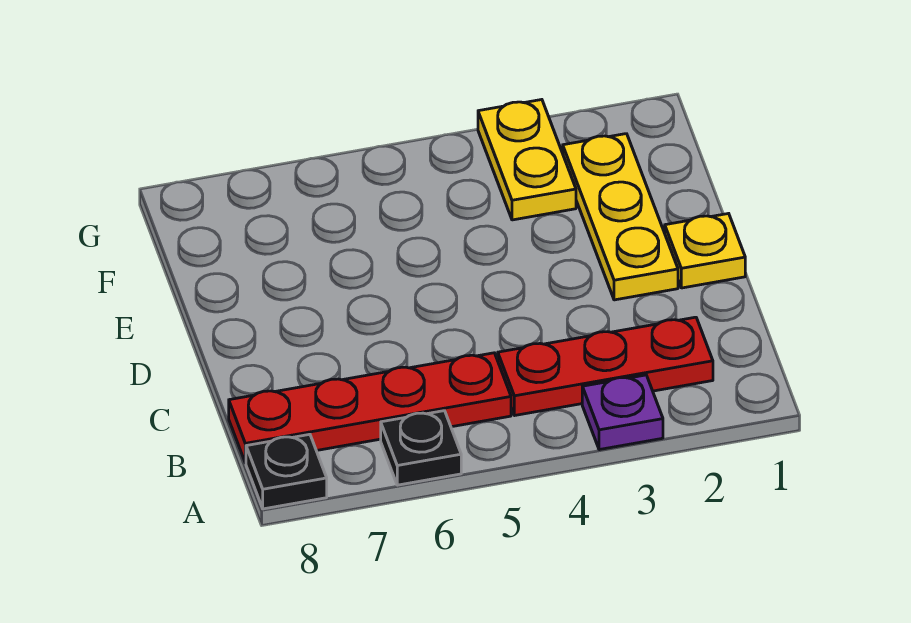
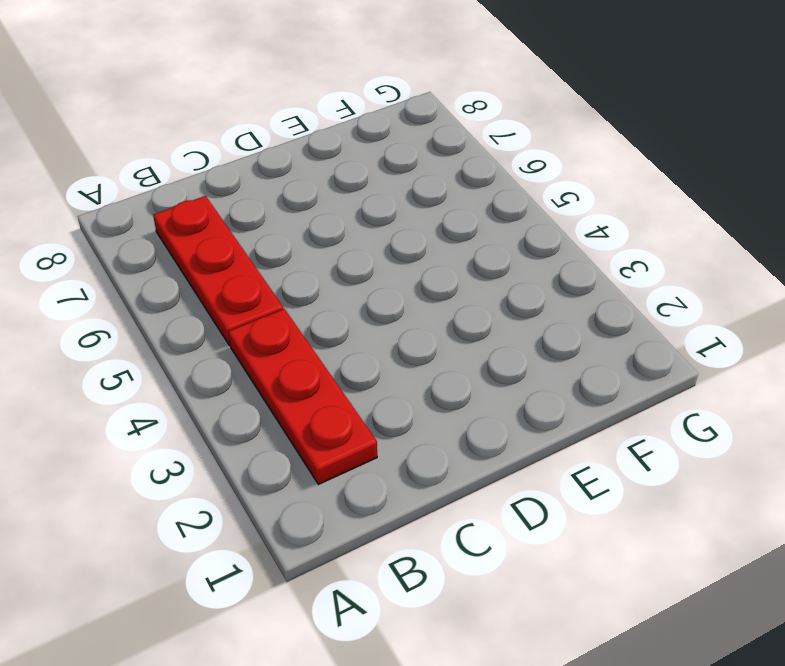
red plate B5:B7 level 1 -> red plate B5:B8 level 1
none -> purple plate A3 level 1
none -> black plate A6 level 1

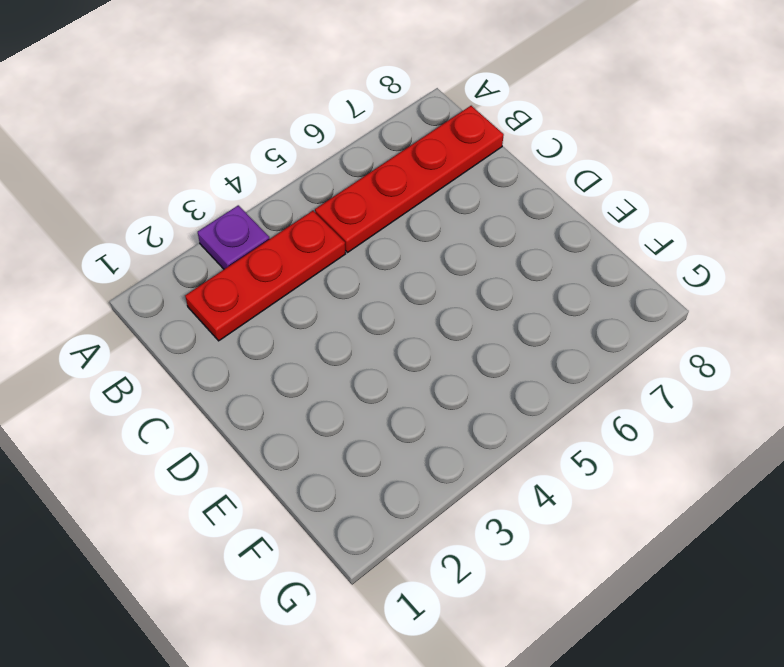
none -> black plate A6 level 1
none -> black plate A8 level 1

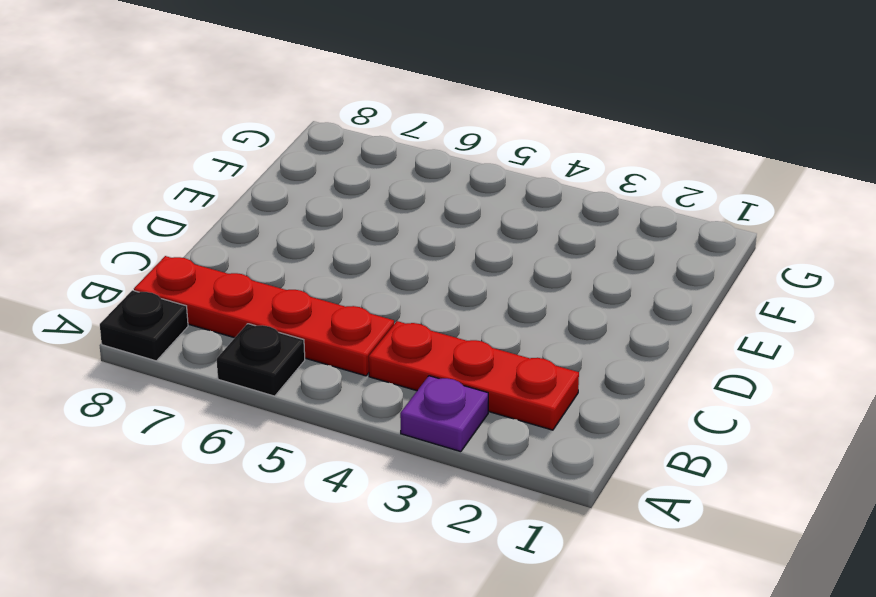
none -> yellow plate D1 level 1
none -> yellow plate D2:F2 level 1

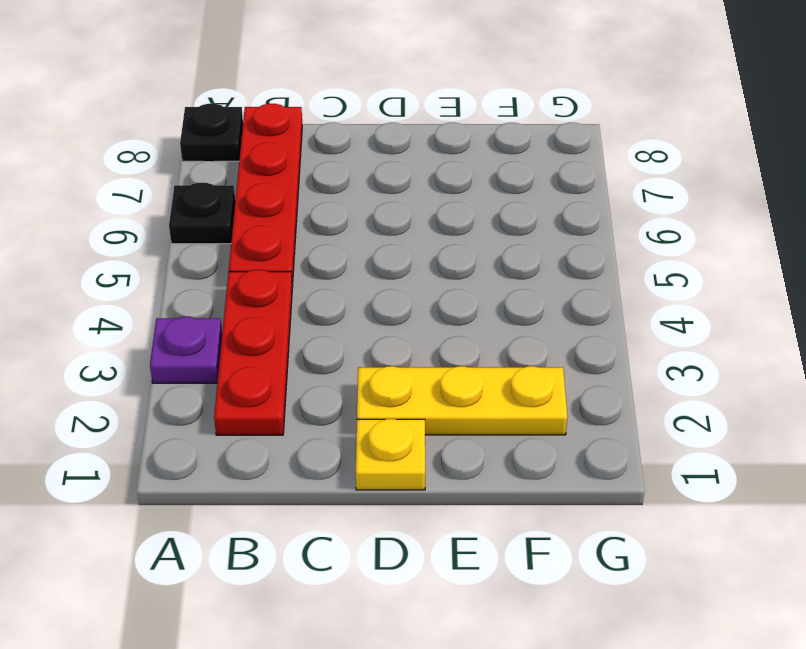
none -> yellow plate F3:G3 level 1

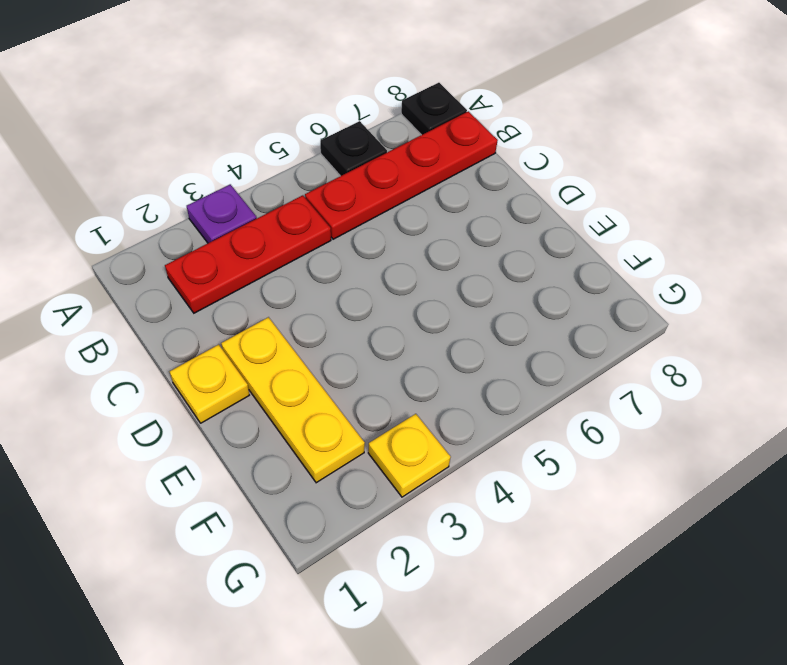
yellow plate G3 level 1 -> yellow plate F3:G3 level 1

